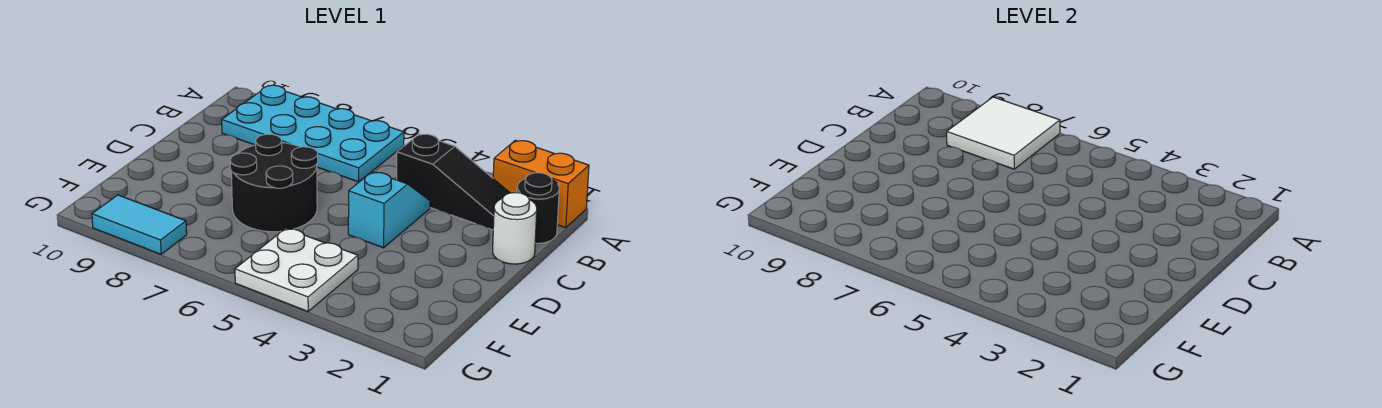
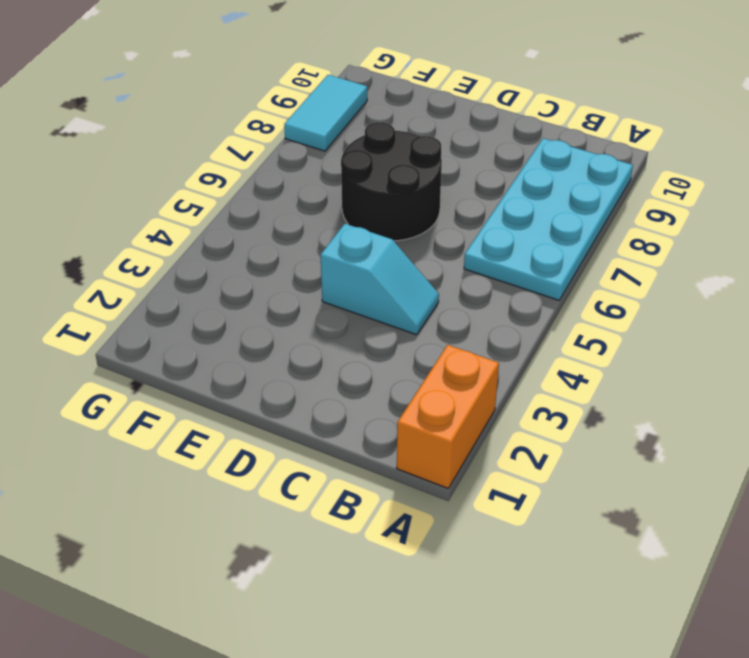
none -> black round brick B1 level 1
none -> black slope B2:B4 level 1 top 4

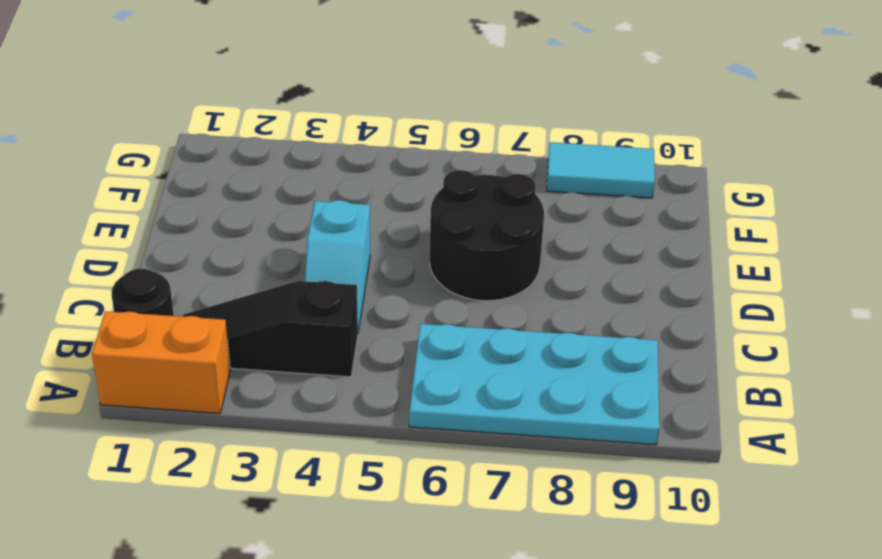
none -> white round brick C1 level 1
none -> white plate F4:G5 level 1

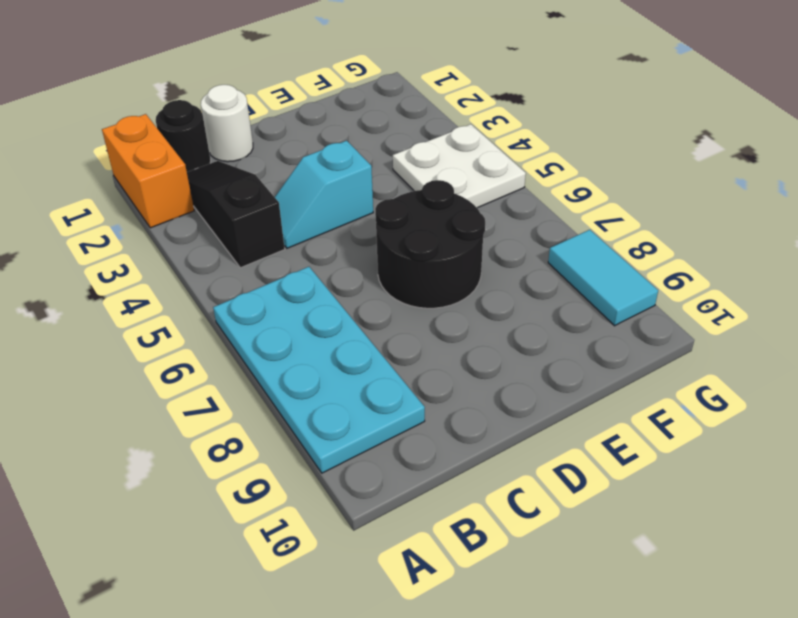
none -> white tile A7:B8 level 2

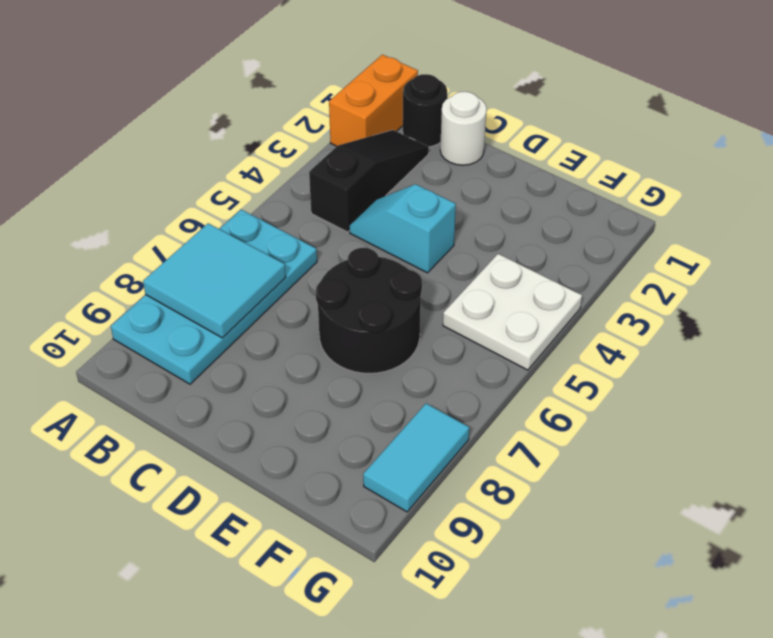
cyan tile A7:B8 level 2 -> white tile A7:B8 level 2

